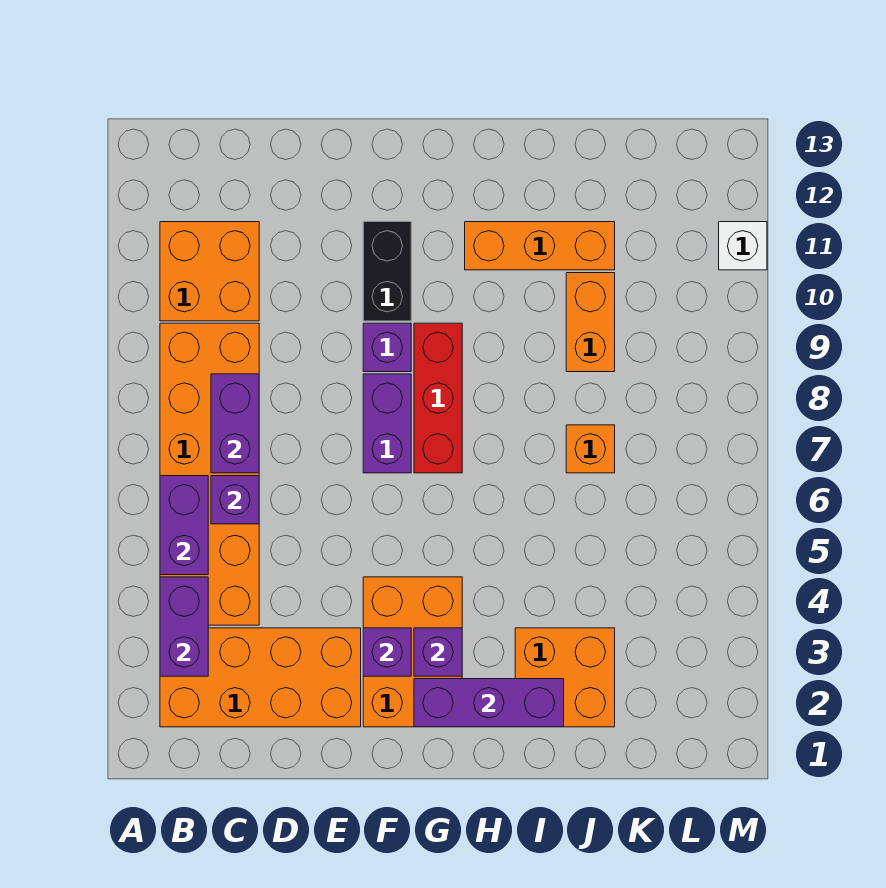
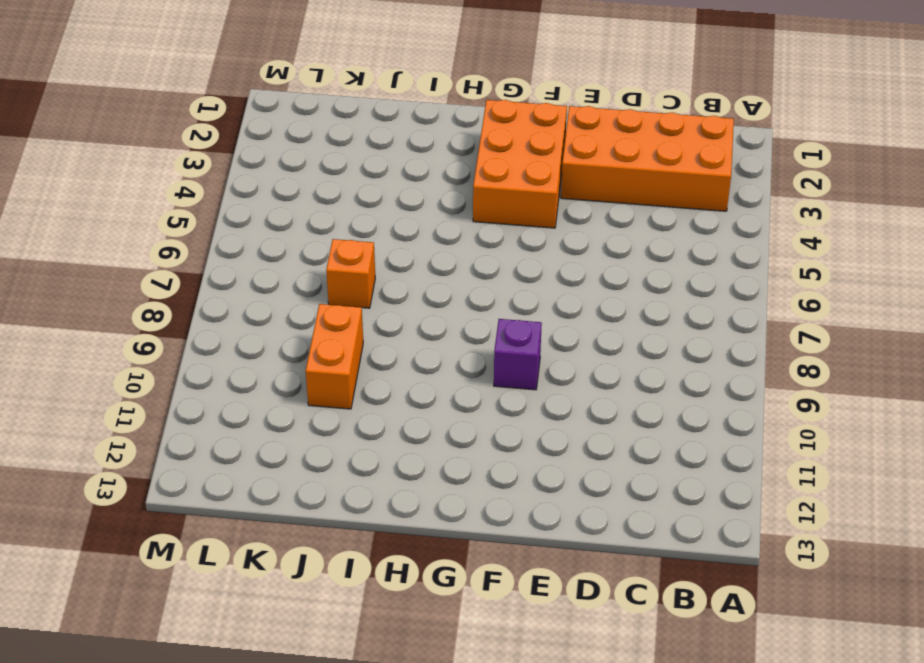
none -> orange brick B4:C9 level 1
none -> orange brick B10:C11 level 1
none -> purple brick F7:F8 level 1

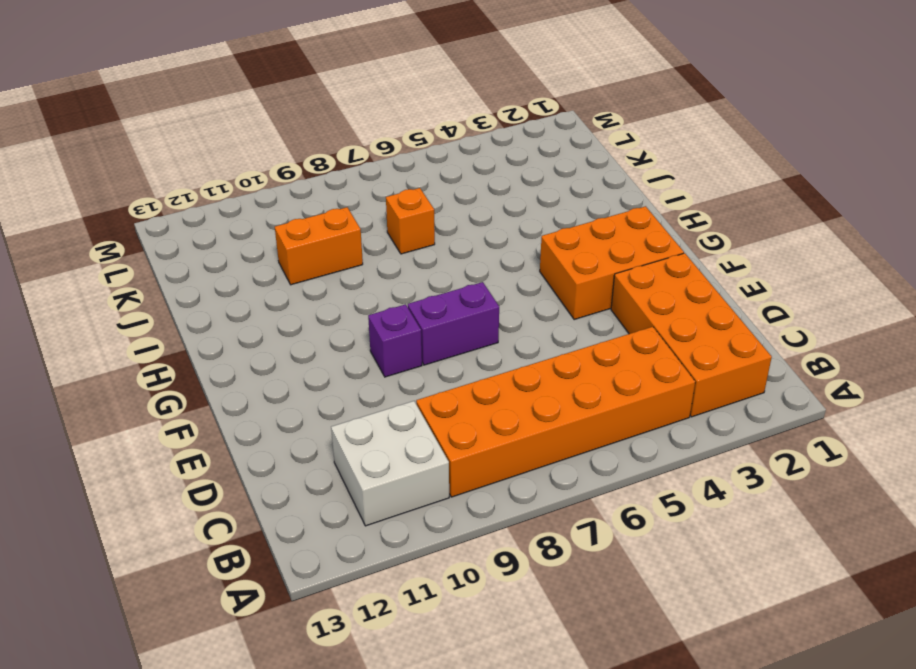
white brick B10:C11 level 1 -> orange brick B10:C11 level 1
none -> black brick F10:F11 level 1
none -> red brick G7:G9 level 1
none -> orange brick H11:J11 level 1

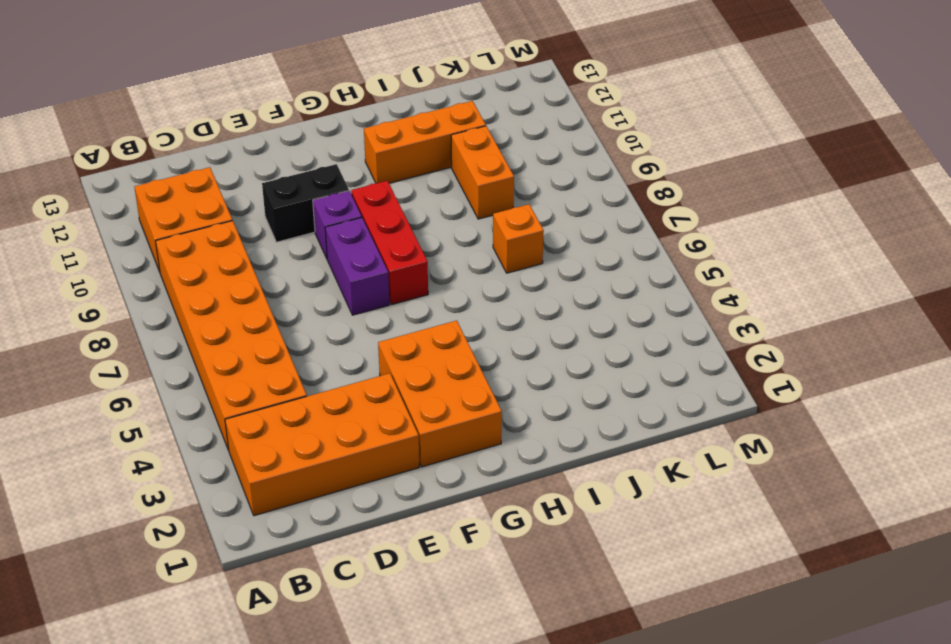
black brick E10:F10 level 1 -> black brick F10:F11 level 1
none -> orange brick I2:J3 level 1
none -> white brick M11 level 1
none -> purple brick B3:B4 level 2

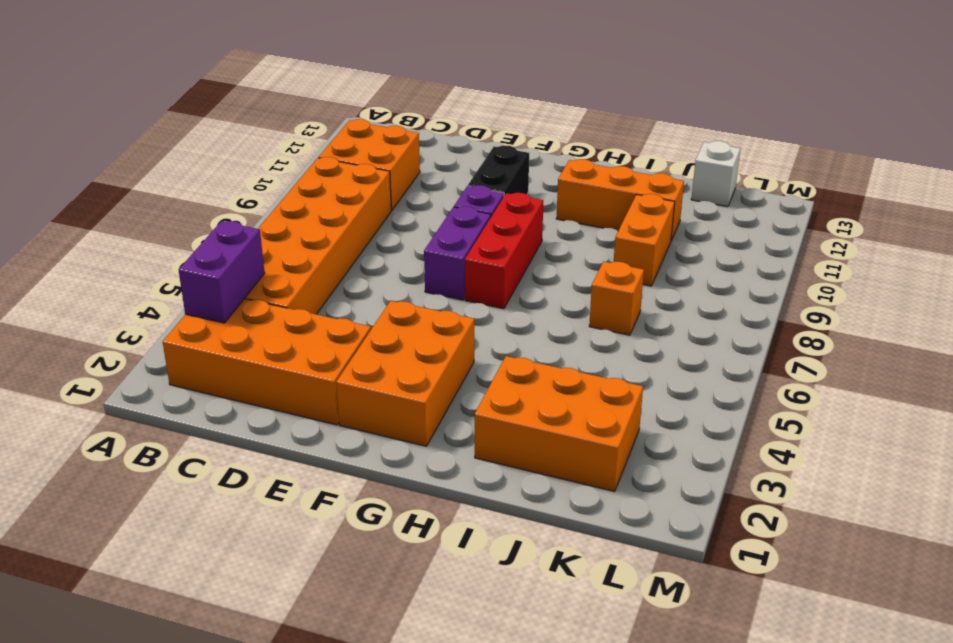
orange brick I2:K3 level 1 -> orange brick I2:J3 level 1
white brick K13 level 1 -> white brick M11 level 1
none -> purple brick B5:B6 level 2
none -> purple brick C6 level 2
none -> purple brick C7:C8 level 2

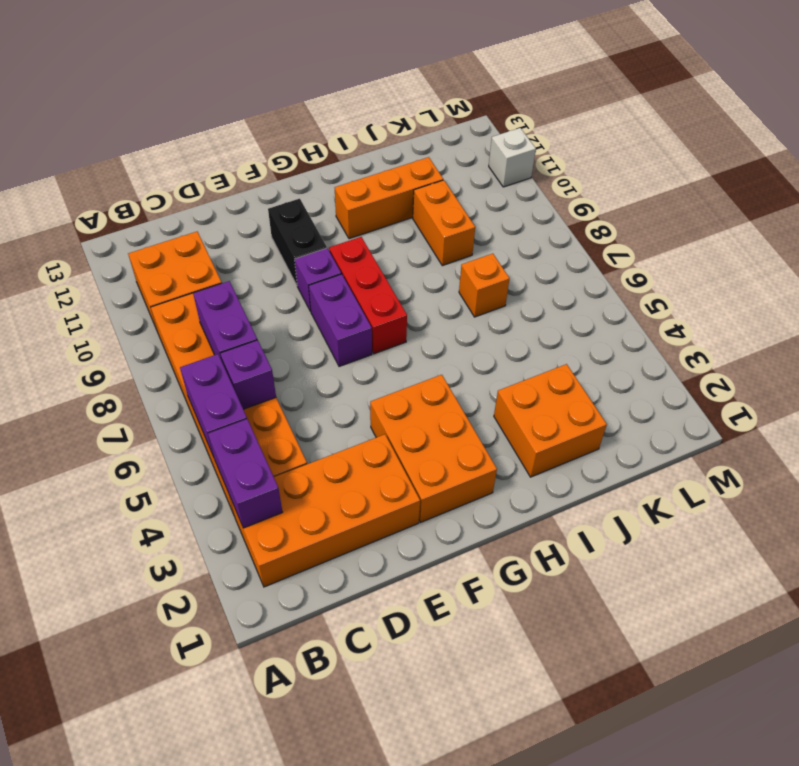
none -> purple brick F3 level 2
none -> purple brick G2:I2 level 2
none -> purple brick G3 level 2

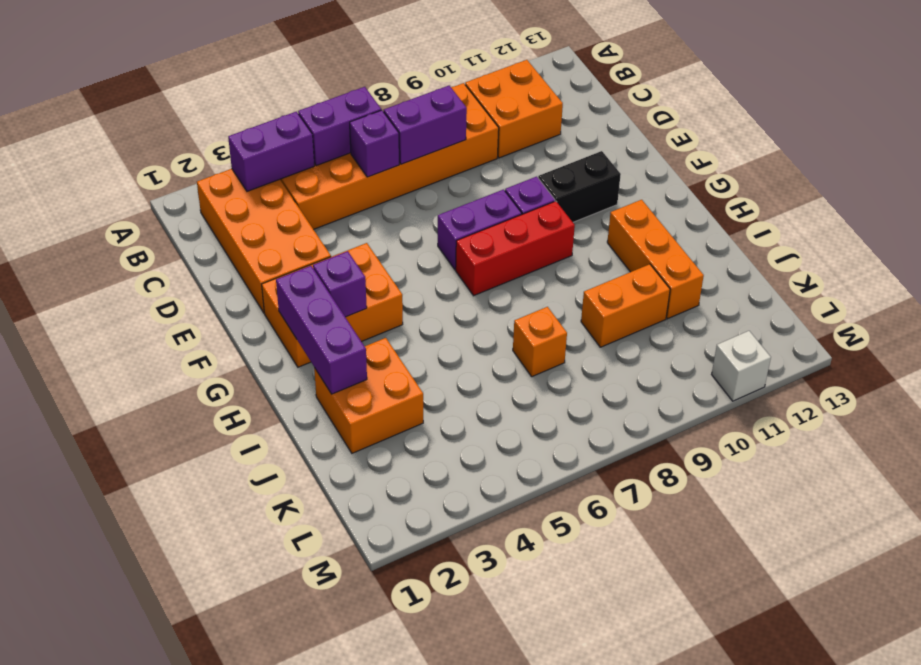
none -> purple brick F3 level 2

